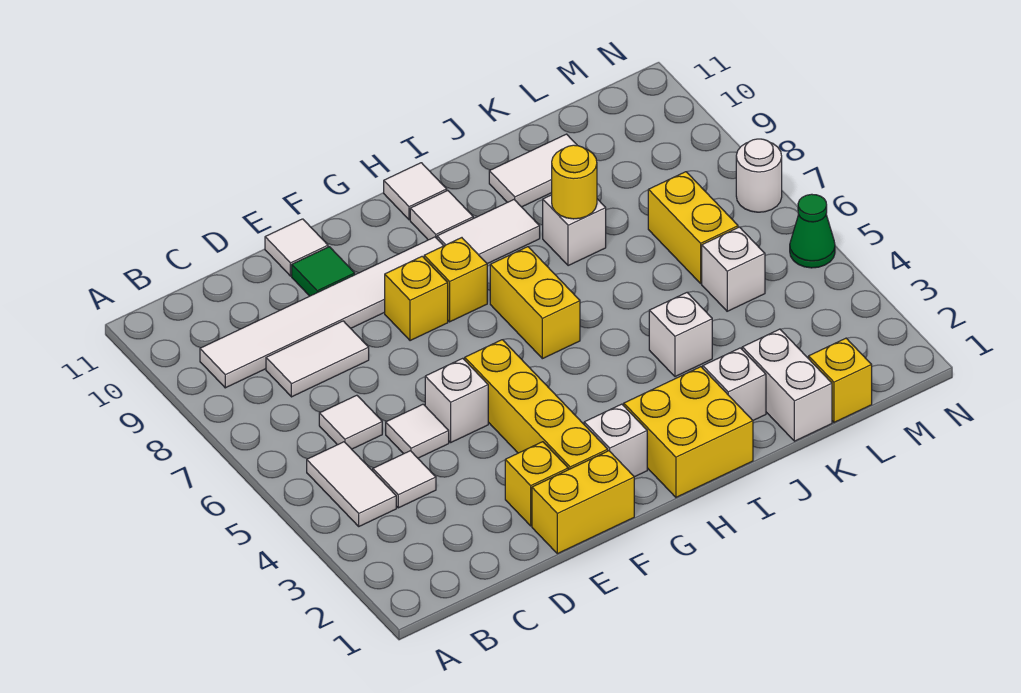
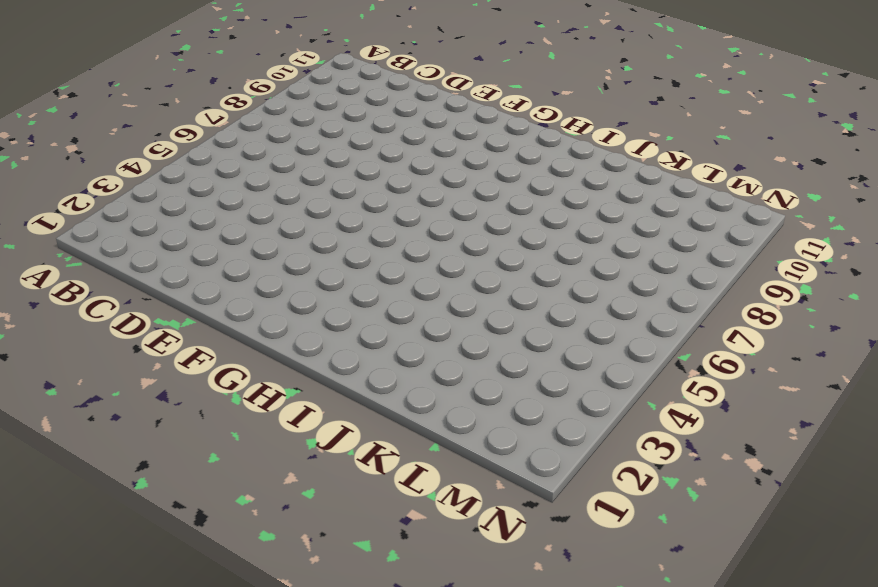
none -> white tile B4:B5 level 1
none -> white tile B9:G9 level 1
none -> white tile C4 level 1
none -> white tile C6 level 1

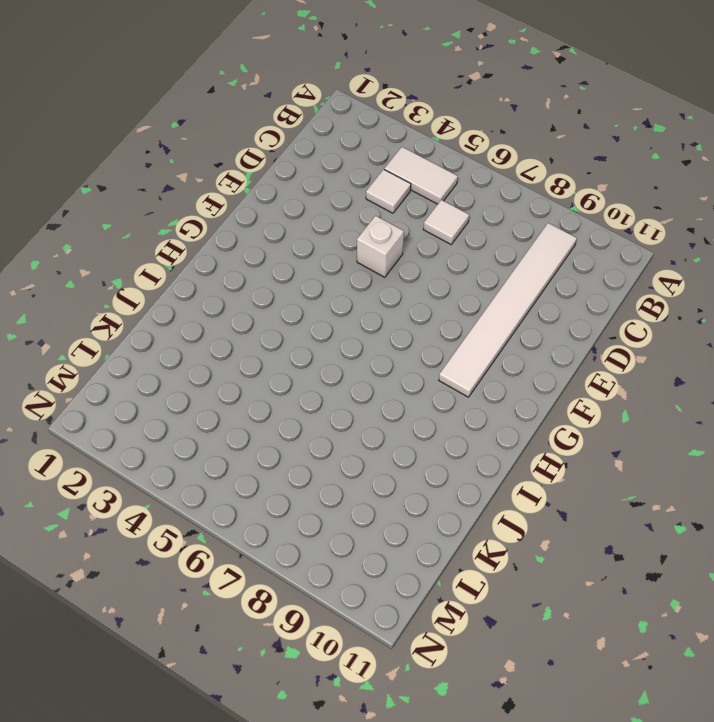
none -> white tile C8:D8 level 1
none -> white tile D5 level 1
none -> yellow brick E1:F1 level 1
none -> yellow brick E2 level 1

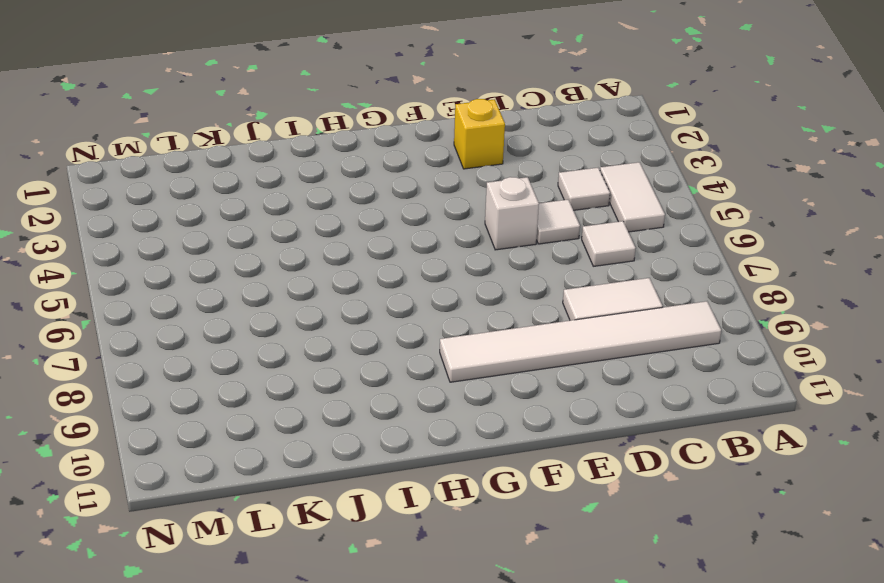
none -> yellow brick E1:F1 level 1
none -> green tile E10 level 1
none -> white tile E11 level 1
none -> yellow brick F2:F5 level 1

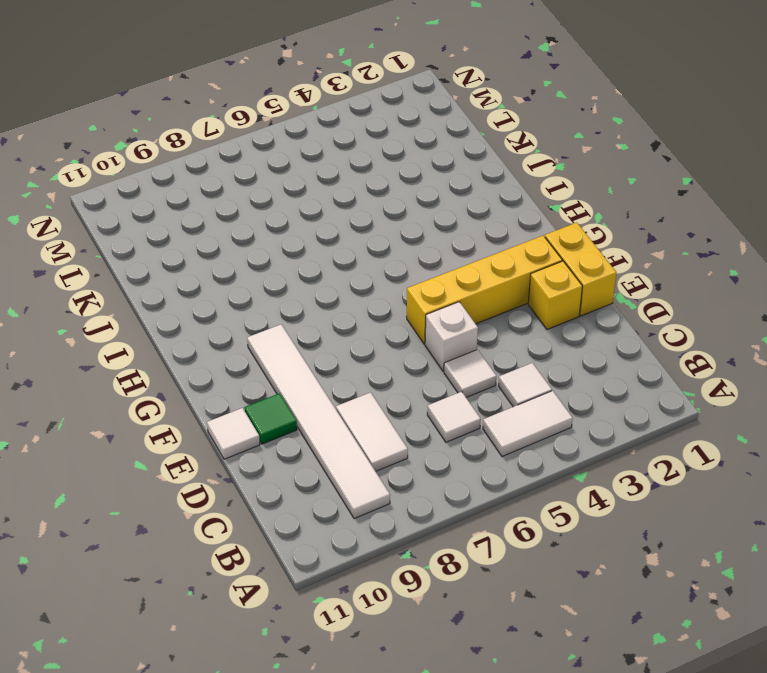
none -> yellow brick F8 level 1
none -> white brick G2 level 1
none -> yellow brick G8 level 1
none -> yellow brick H1:I2 level 1

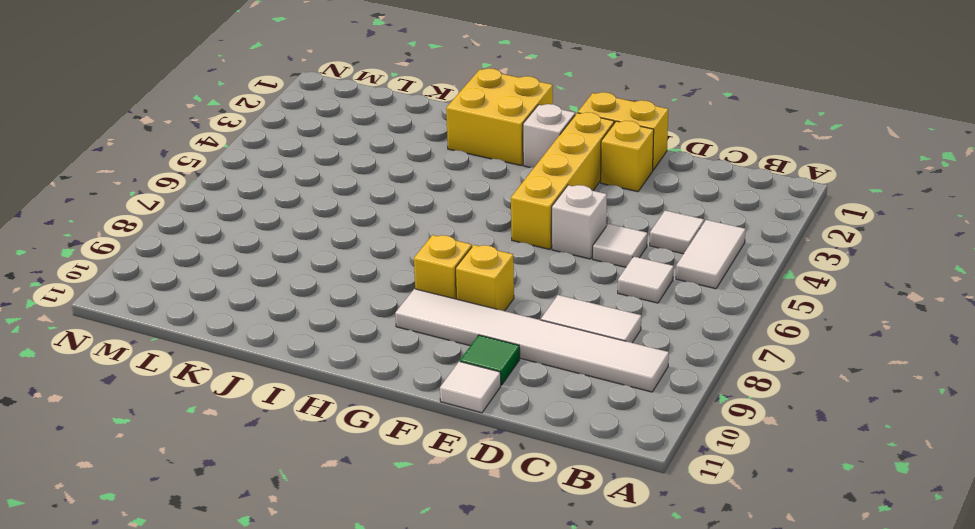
none -> yellow brick H6:H7 level 1
none -> white tile H9:I9 level 1
none -> white tile H10 level 1
none -> white tile H11 level 1

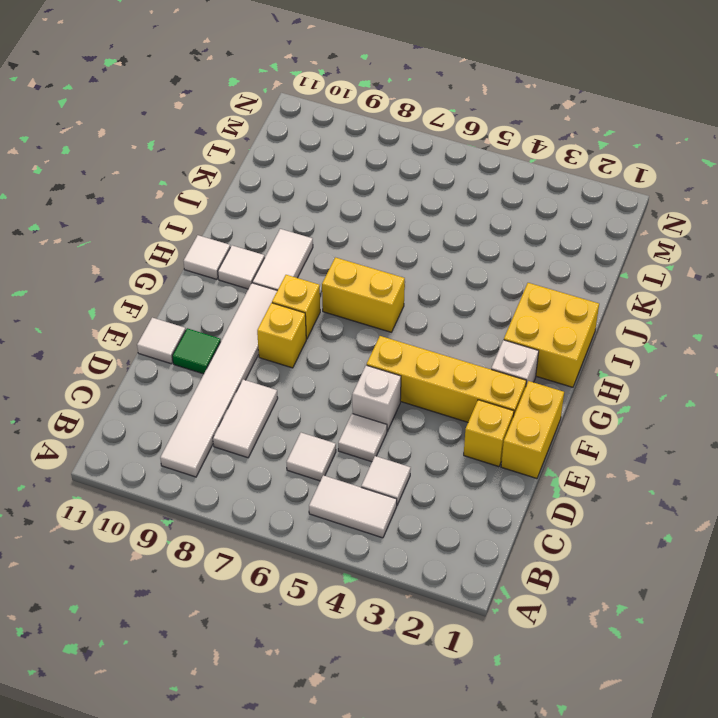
none -> white brick J2 level 1
none -> white brick J4 level 1
none -> white brick J8 level 1
none -> white tile J10:K10 level 1

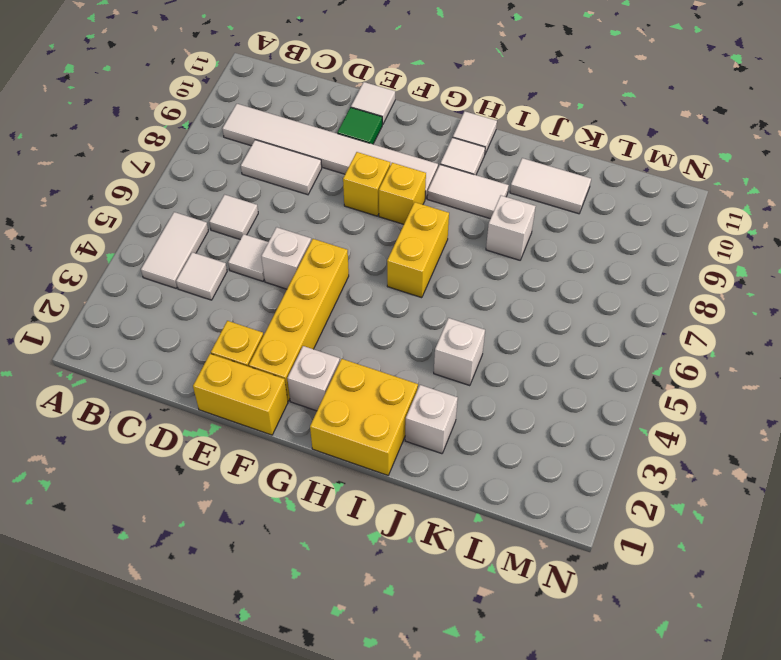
none -> white brick K1:K2 level 1
none -> yellow brick L1 level 1
none -> white brick L5 level 1
none -> yellow brick L6:L7 level 1

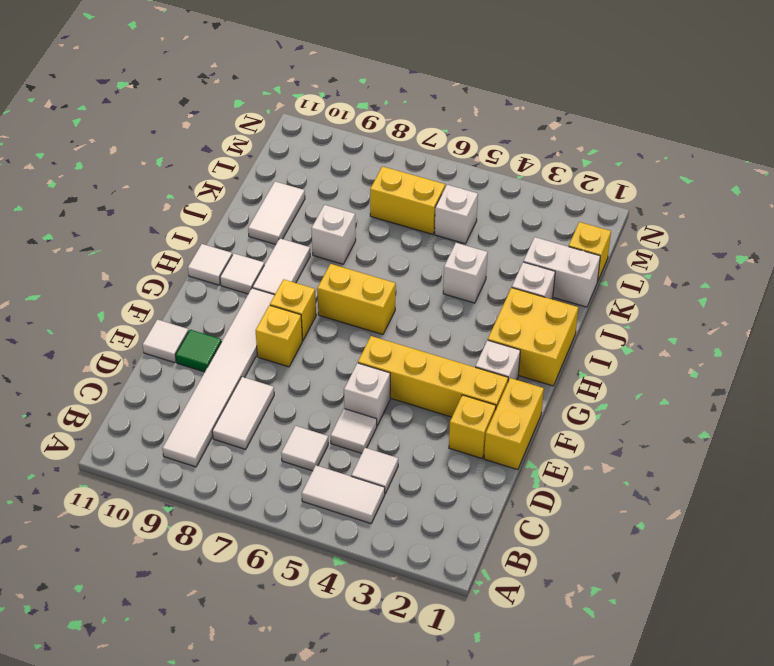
none -> green cone N5 level 1
none -> white round brick N7 level 1
none -> yellow round brick J8 level 2

